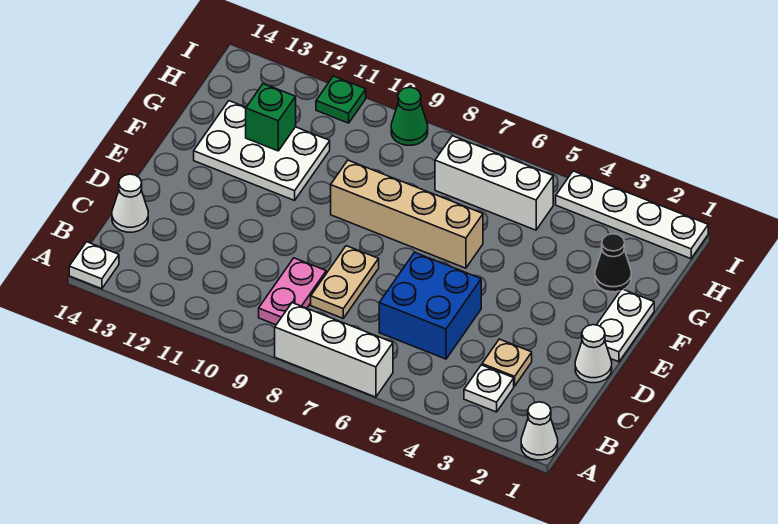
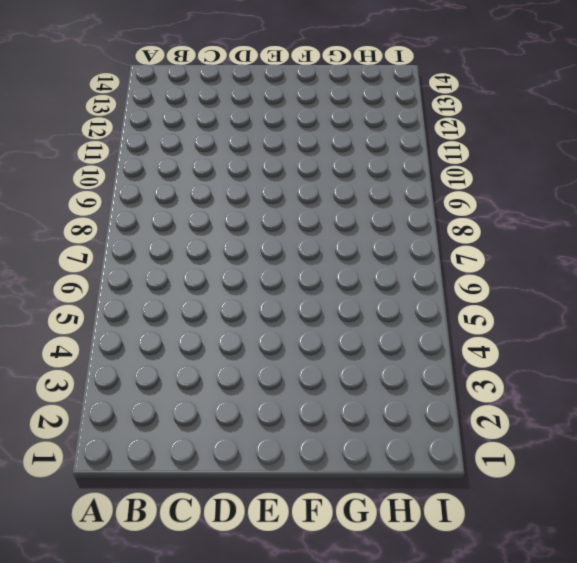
none -> white cone A1 level 1
none -> white brick A6:A8 level 1
none -> white plate A14 level 1

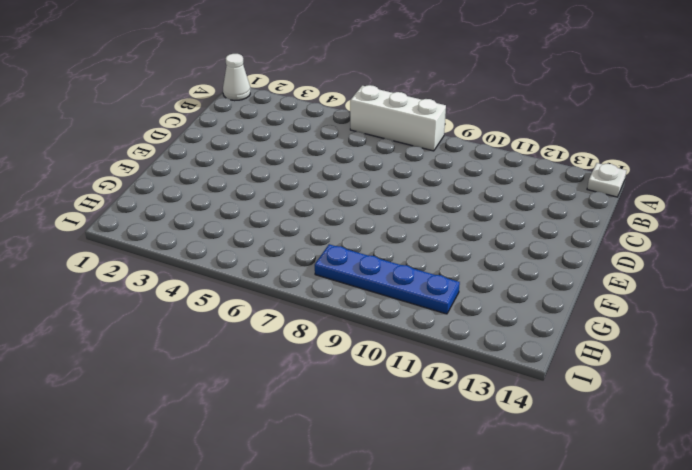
blue plate H8:H11 level 1 -> none
none -> white plate B3 level 1
none -> pink plate B9:C9 level 1
none -> tan plate C3 level 1

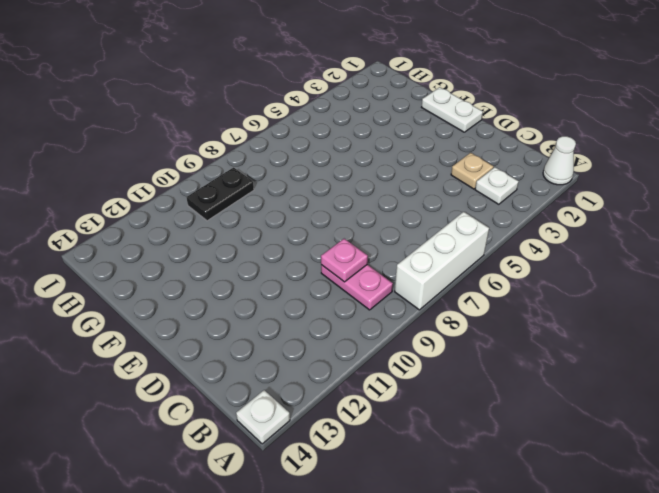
pink plate C9 level 2 -> none
black plate H9:H10 level 1 -> none
none -> blue brick C5:D6 level 1
none -> tan plate C8:D8 level 1
none -> white cone C14 level 1

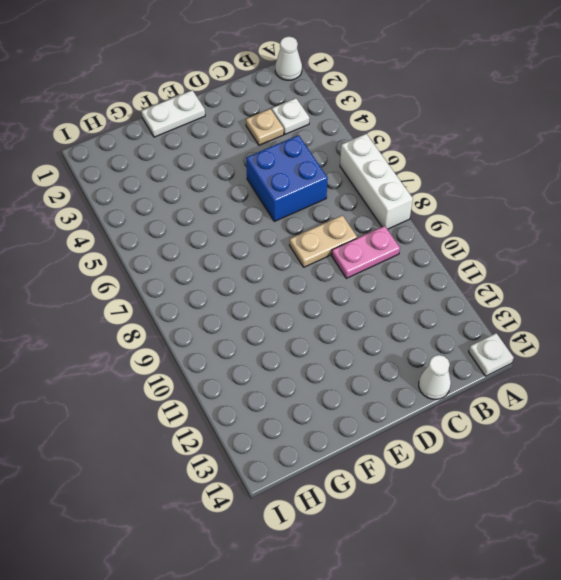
none -> white cone D1 level 1
none -> tan brick F6:F9 level 1
none -> white plate F11:G13 level 1

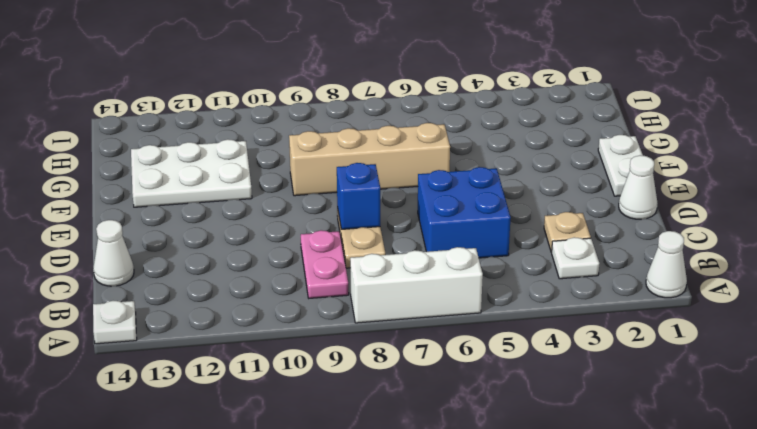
blue brick D8 level 2 -> none
none -> black cone G2 level 1
none -> white brick H5:H7 level 1
none -> white plate I1:I4 level 1

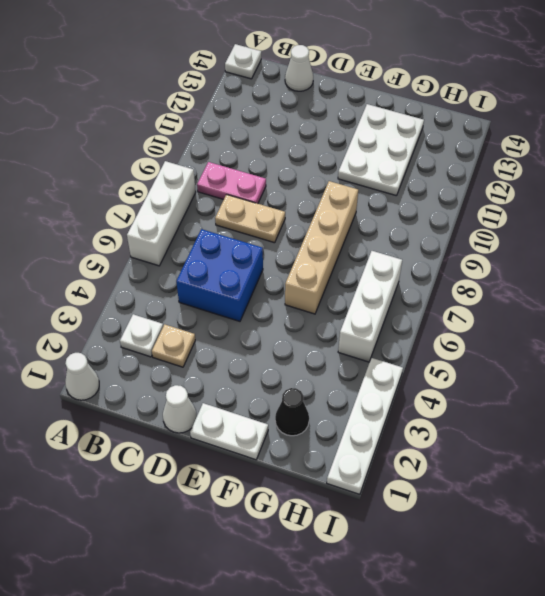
none -> green cone I9 level 1
none -> green plate I11 level 1
none -> green brick G12 level 2

